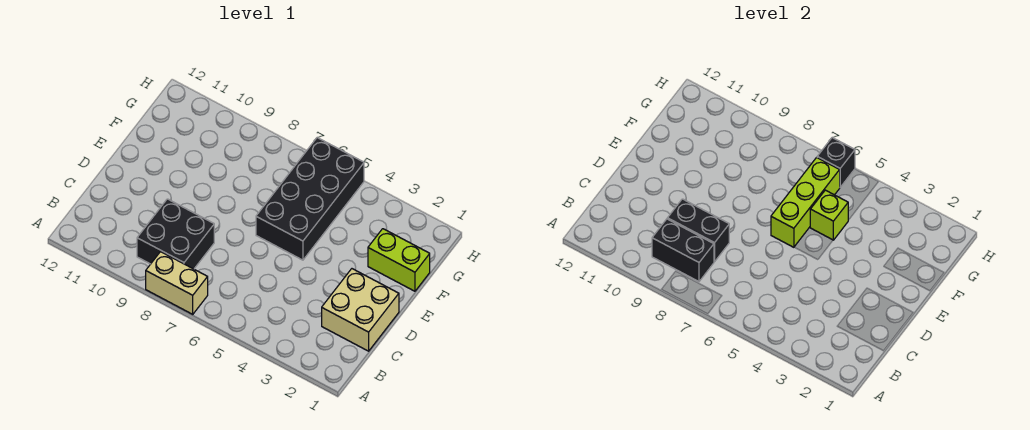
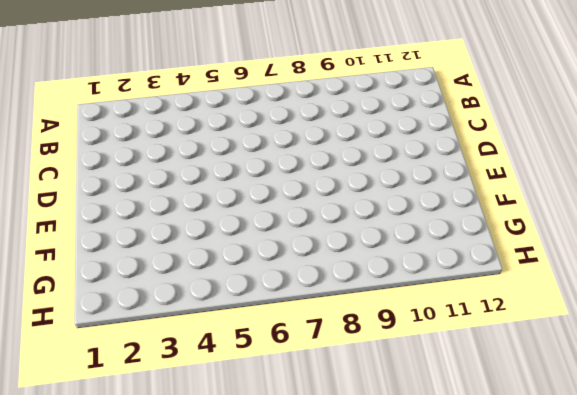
none -> tan brick A7:A8 level 1
none -> black brick B8:C9 level 1

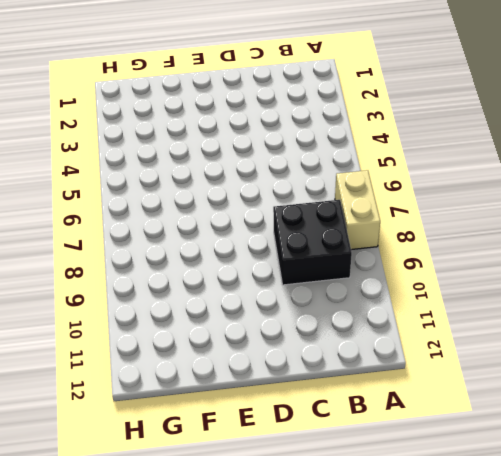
none -> tan brick C1:D2 level 1
none -> black brick E5:H6 level 1

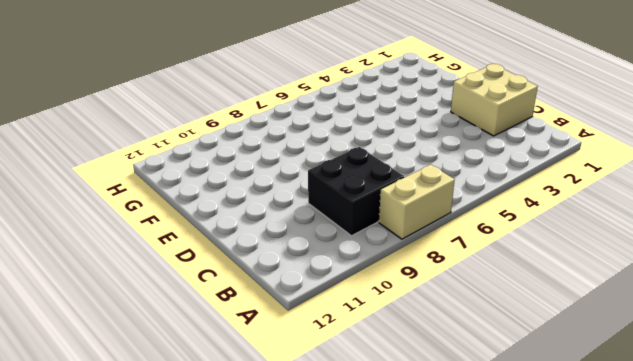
none -> black brick E5:H6 level 1
none -> lime brick F1:F2 level 1

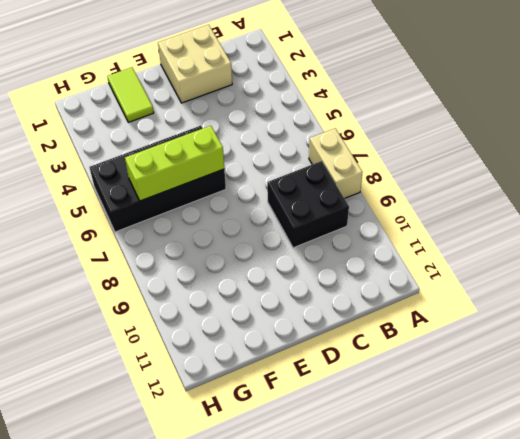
lime tile F1:F2 level 1 -> lime brick F1:F2 level 1
none -> black brick B8:B9 level 2
none -> black brick C8:C9 level 2

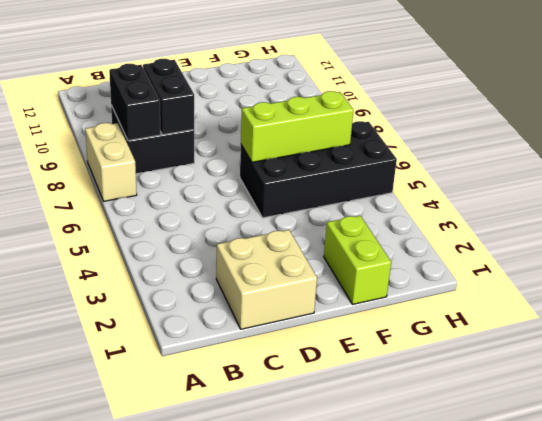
none -> lime brick F5 level 2
none -> black brick H6 level 2

